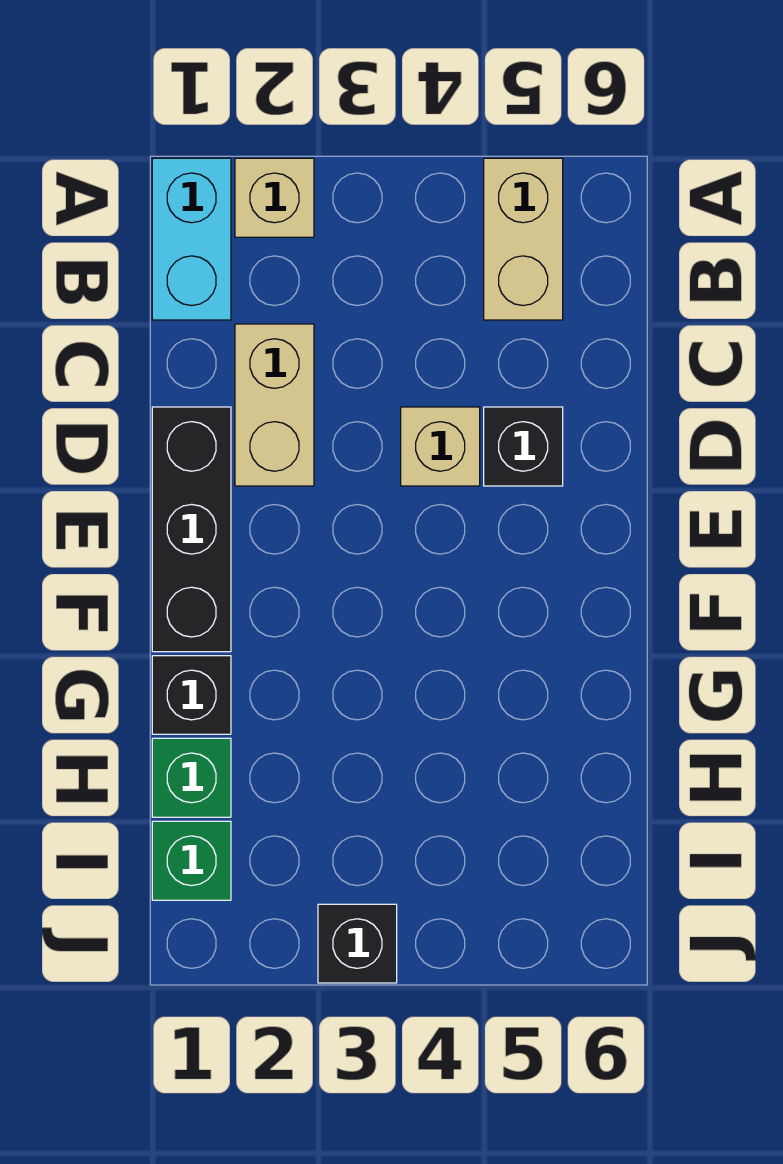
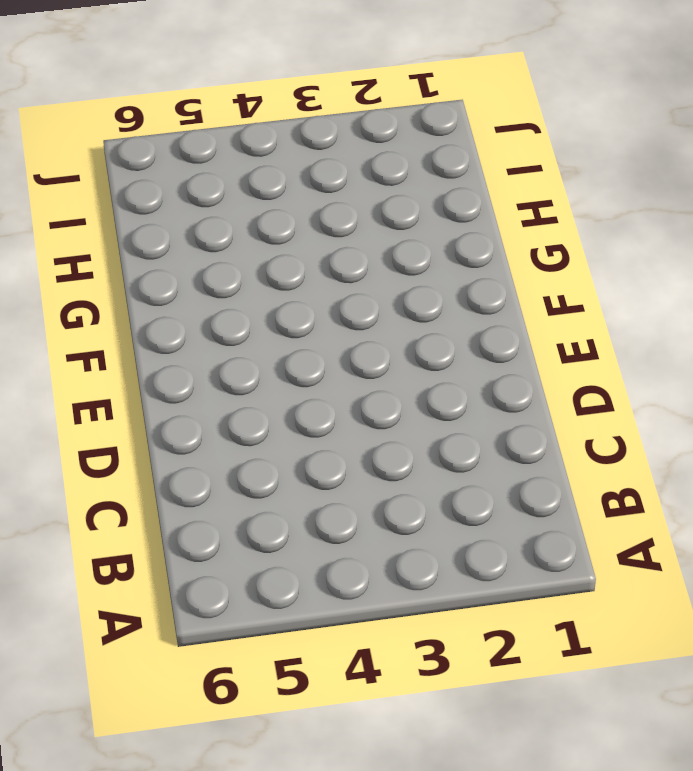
none -> cyan brick A1:B1 level 1
none -> tan brick A2 level 1

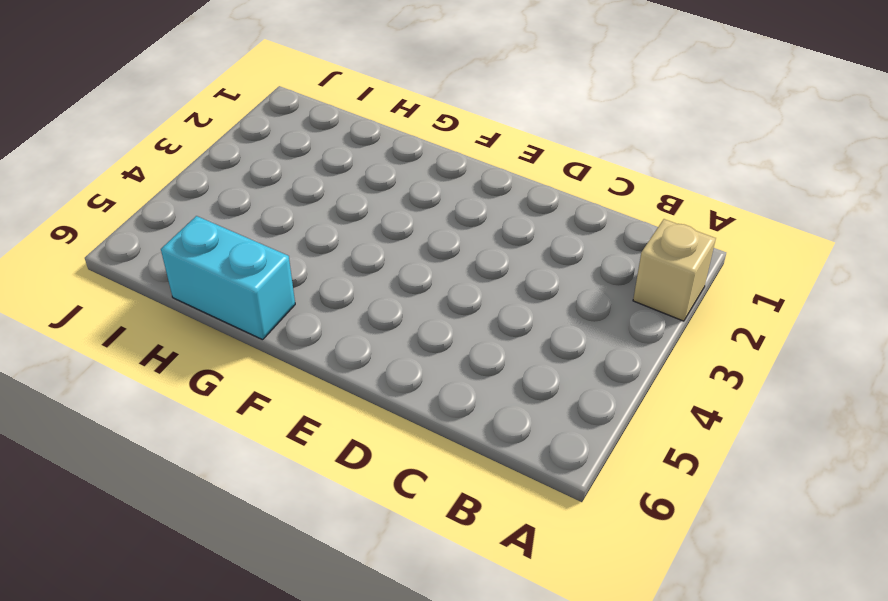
cyan brick G6:H6 level 1 -> cyan brick A1:B1 level 1
none -> tan brick A5:B5 level 1
none -> tan brick C2:D2 level 1

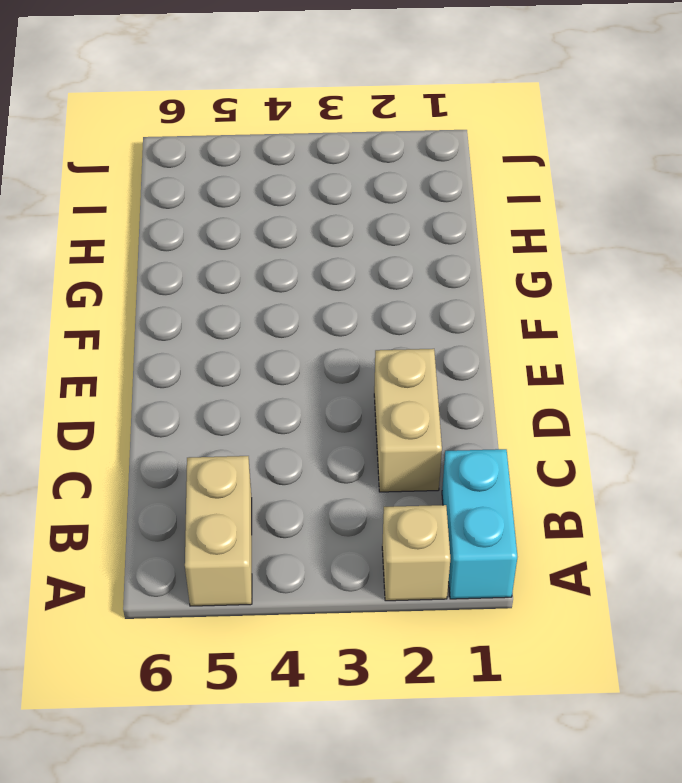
none -> black brick D1:F1 level 1
none -> tan brick D4 level 1

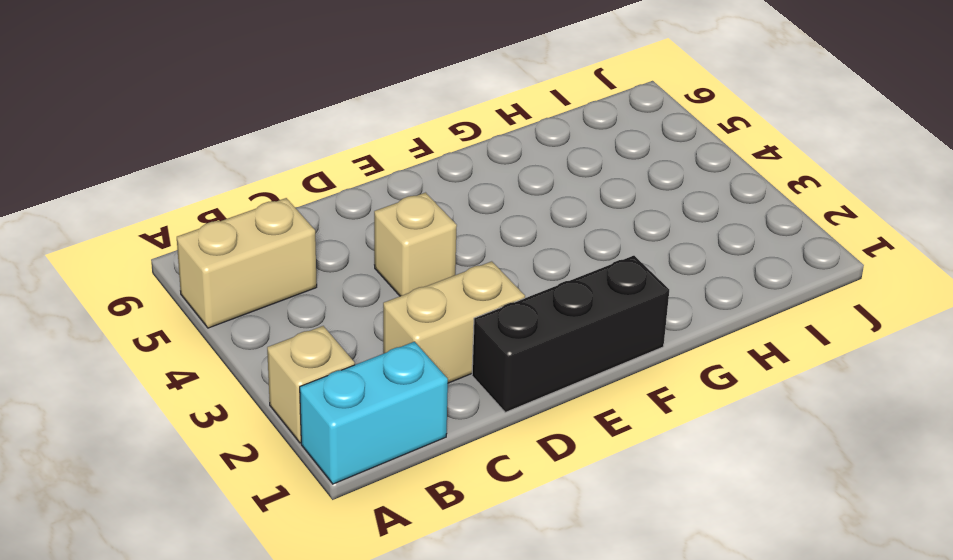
none -> black brick D5 level 1
none -> black brick G1 level 1

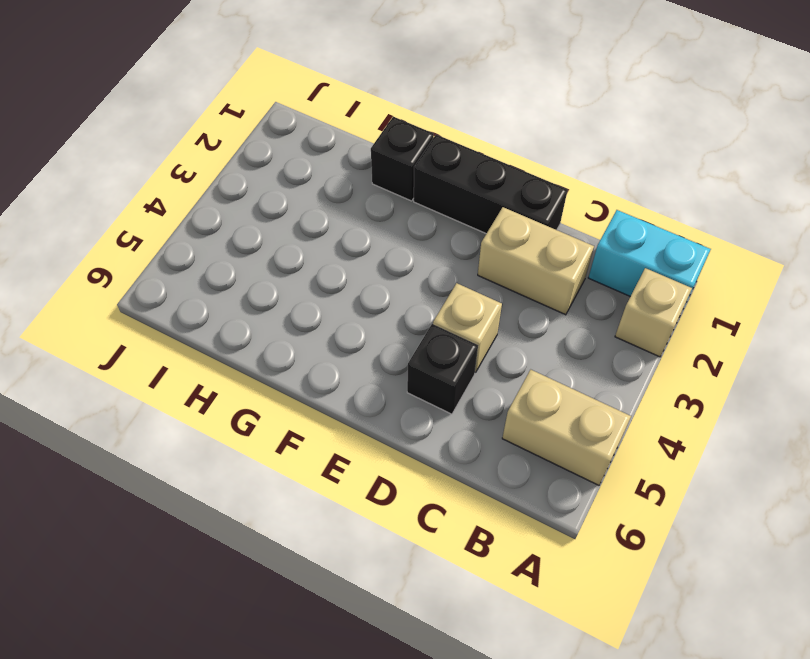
none -> green brick H1 level 1
none -> green brick I1 level 1

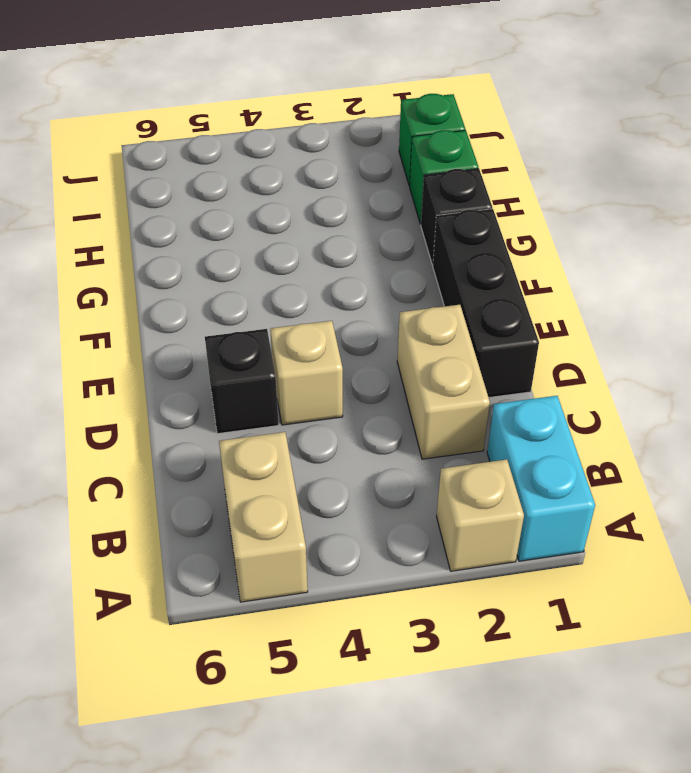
none -> black brick J3 level 1

